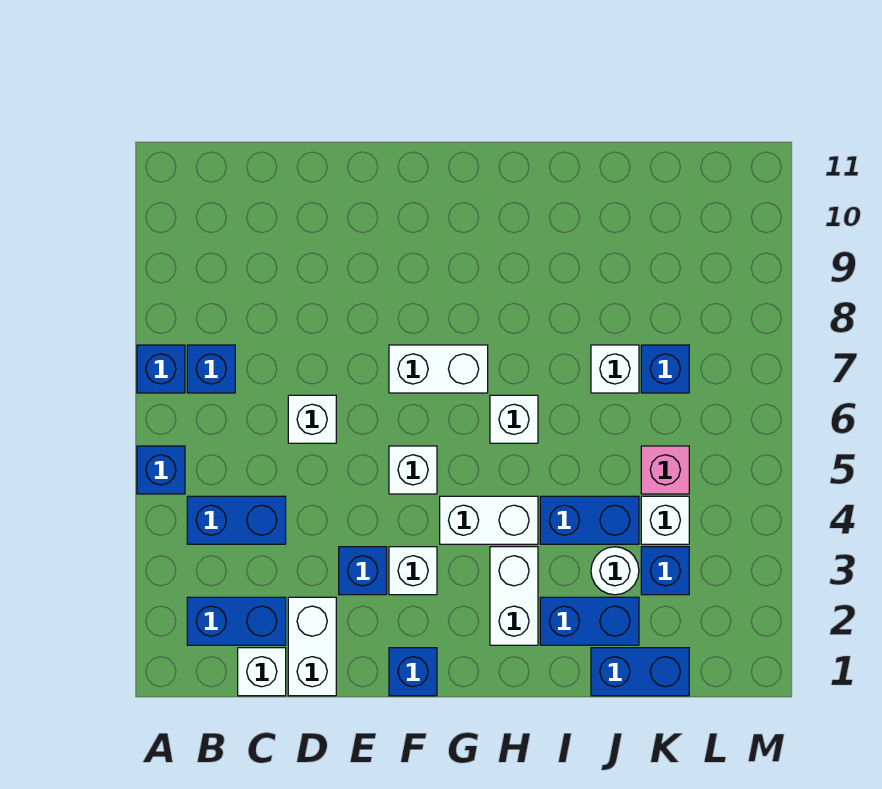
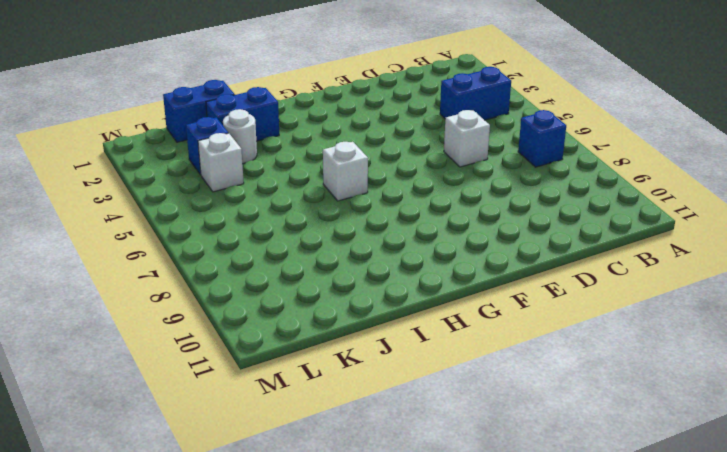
none -> blue brick A5 level 1
none -> blue brick A7 level 1
none -> blue brick B2:C2 level 1

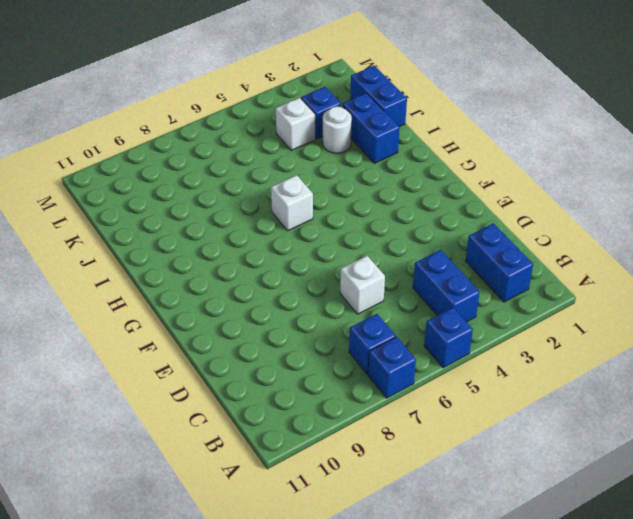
none -> white brick C1 level 1
none -> white brick D1:D2 level 1
none -> blue brick E3 level 1

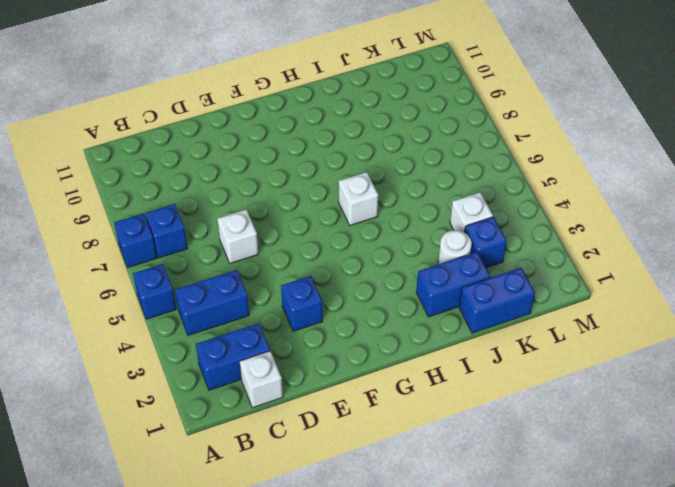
none -> white brick D1:D2 level 1
none -> blue brick F1 level 1
none -> white brick F3 level 1

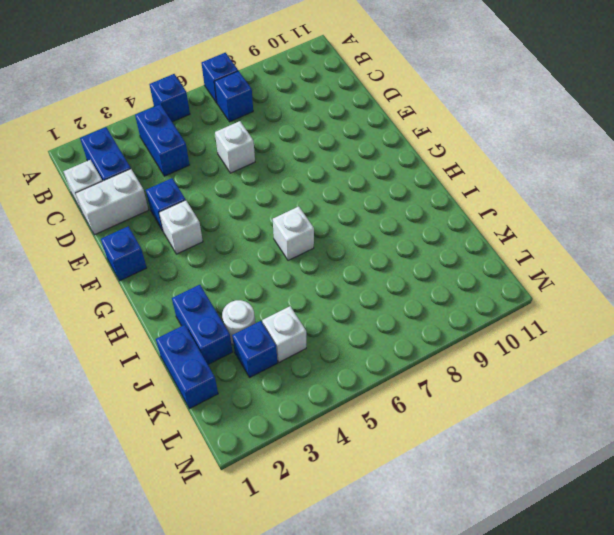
none -> white brick F5 level 1
none -> white brick F7:G7 level 1
none -> white brick G4:H4 level 1

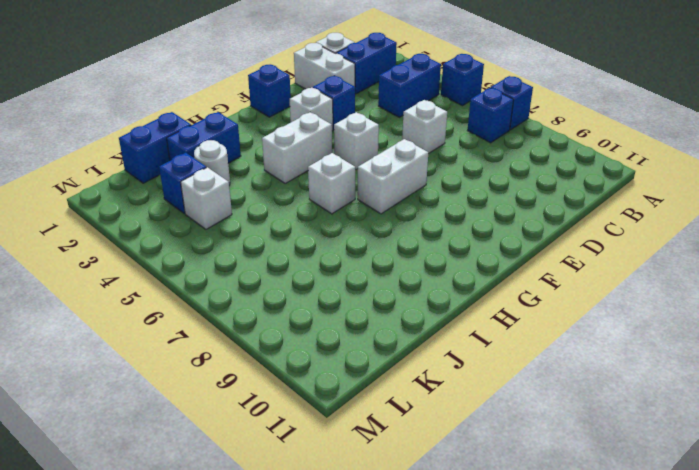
none -> white brick H2:H3 level 1
none -> blue brick I4:J4 level 1
none -> white brick J7 level 1

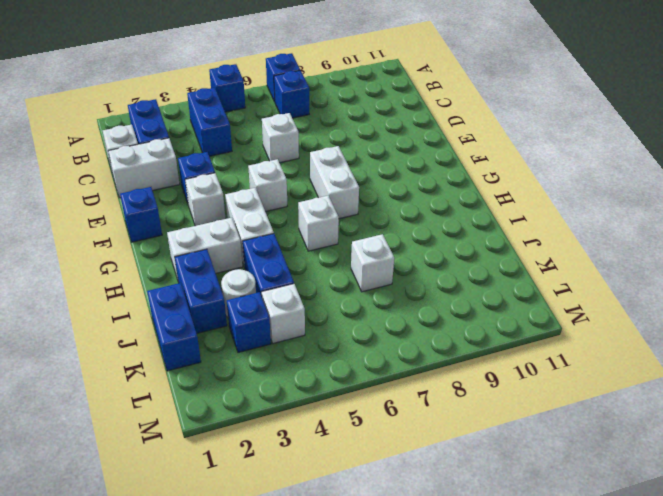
none -> pink brick K5 level 1
none -> blue brick K7 level 1

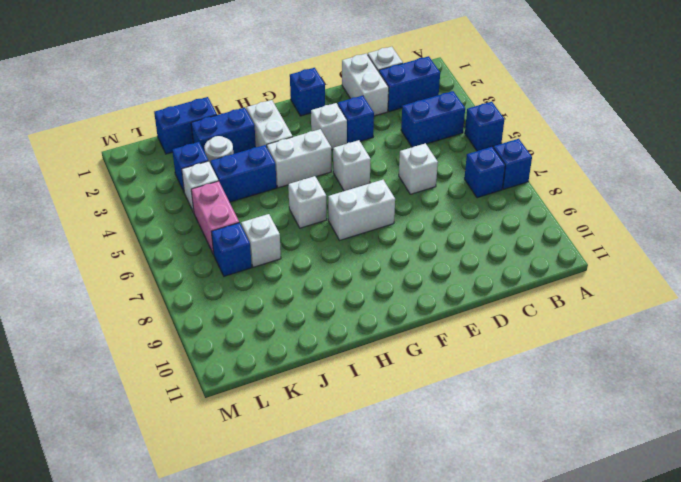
pink brick K5:K6 level 1 -> pink brick K5 level 1

